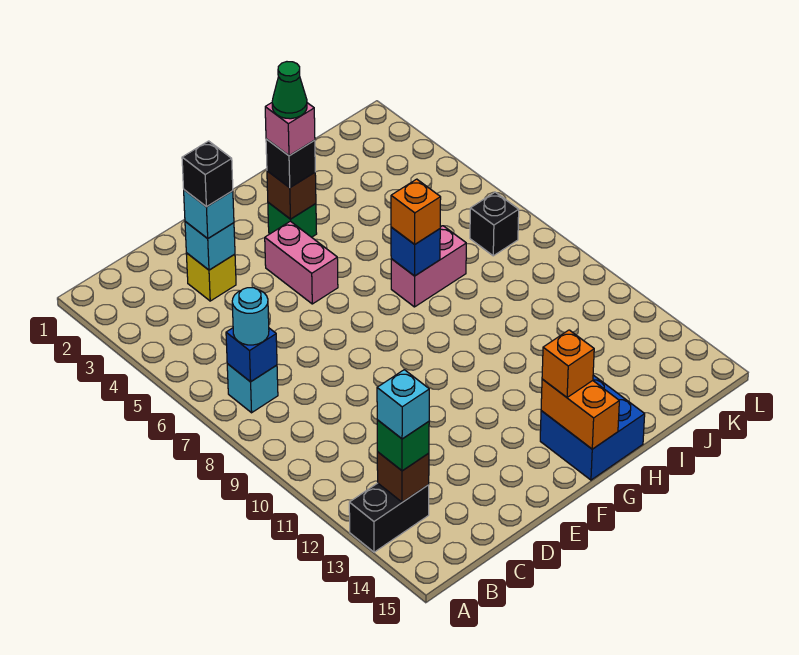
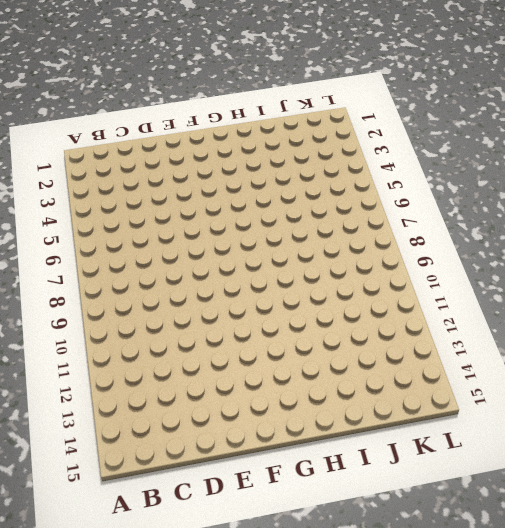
none -> black brick A13:B13 level 1
none -> cyan brick B7 level 1
none -> yellow brick D3 level 1

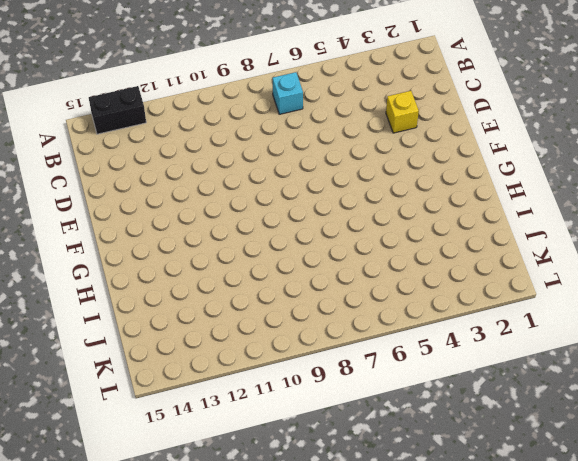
black brick A13:A14 level 1 -> black brick A13:B13 level 1
none -> pink brick F4:F5 level 1
none -> green brick G3 level 1
none -> blue brick G14:H15 level 1

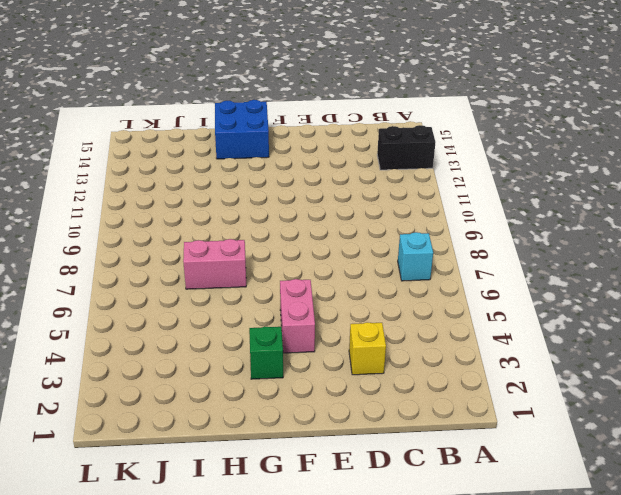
none -> black brick K7 level 1
none -> blue brick B7 level 2
none -> brown brick B13 level 2

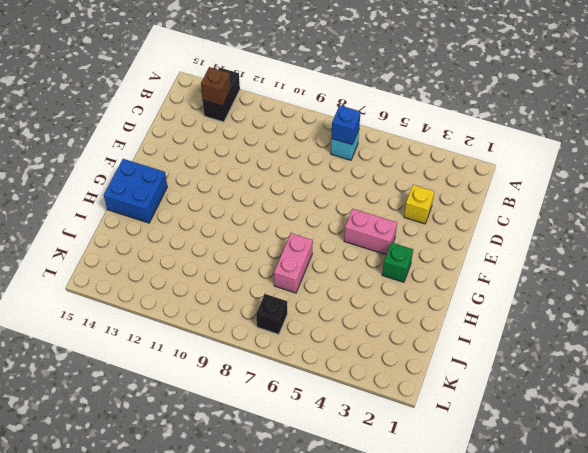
none -> cyan brick D3 level 2
none -> brown brick G3 level 2
none -> orange brick G14:G15 level 2

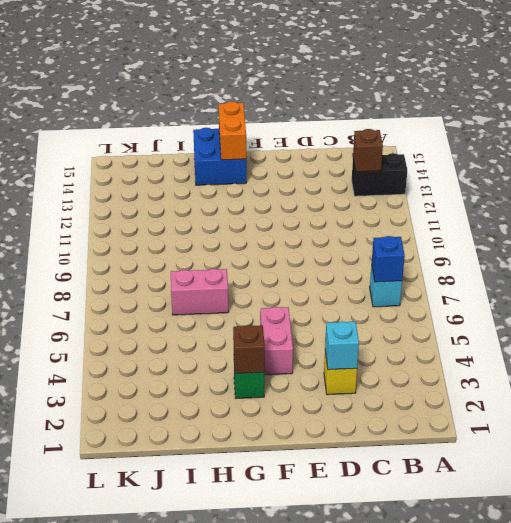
none -> black brick K7 level 1
none -> blue brick H7 level 2
none -> cyan round brick B7 level 3

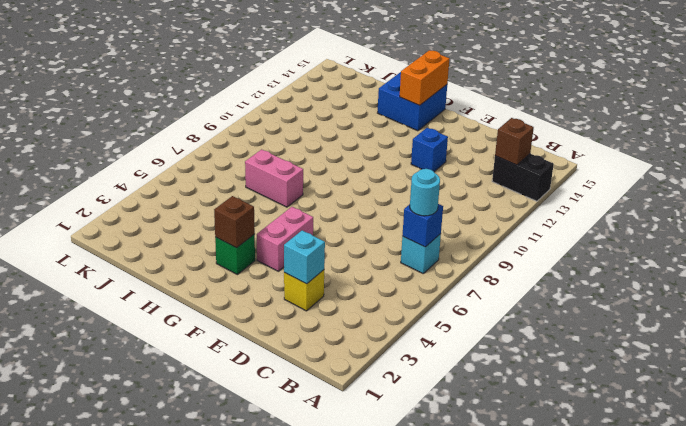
blue brick E12 level 1 -> blue brick H7 level 2
none -> black brick K7 level 1
none -> green brick B13 level 3
none -> cyan brick D3 level 3

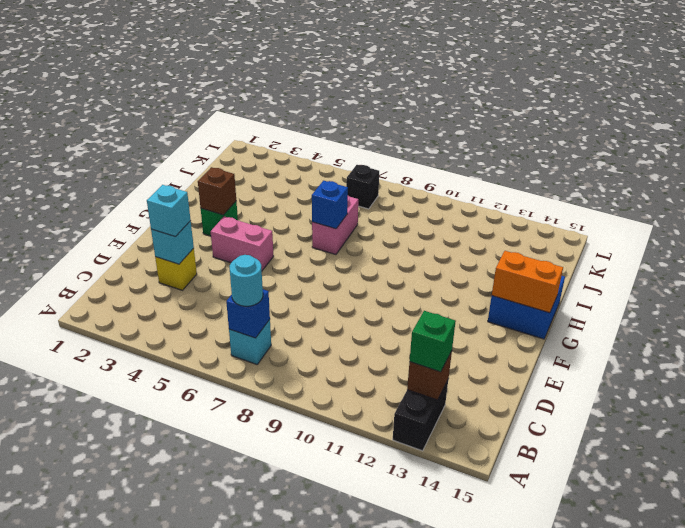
none -> black brick G3 level 3
none -> orange brick G14 level 3
none -> orange brick H7 level 3

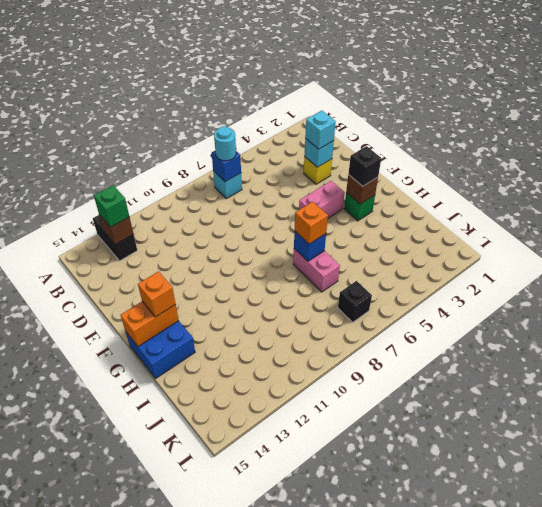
none -> cyan brick B13 level 4
none -> black brick D3 level 4
none -> pink brick G3 level 4

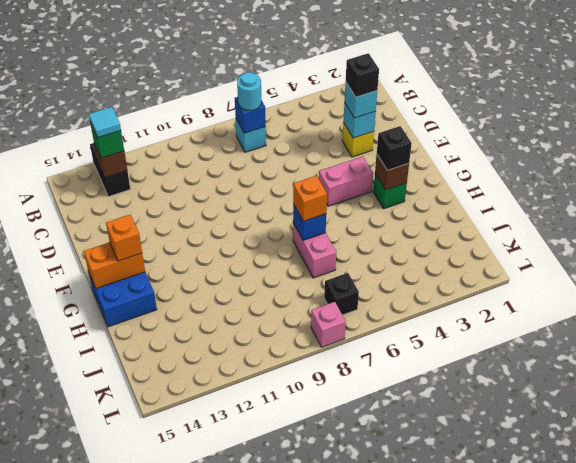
cyan tile B13 level 4 -> cyan brick B13 level 4
pink brick L8 level 1 -> pink brick G3 level 4
none -> green cone G3 level 5

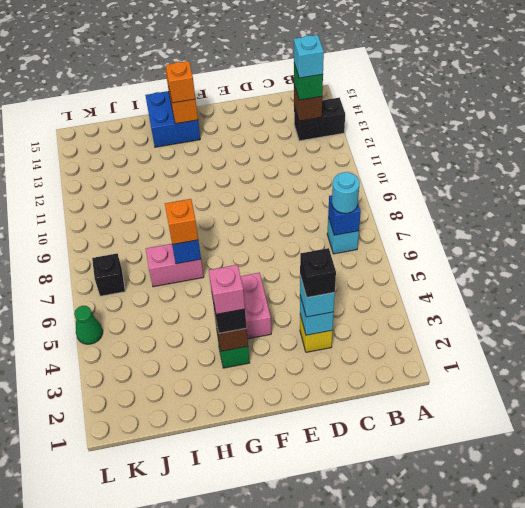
green cone L5 level 1 -> green cone G3 level 5

